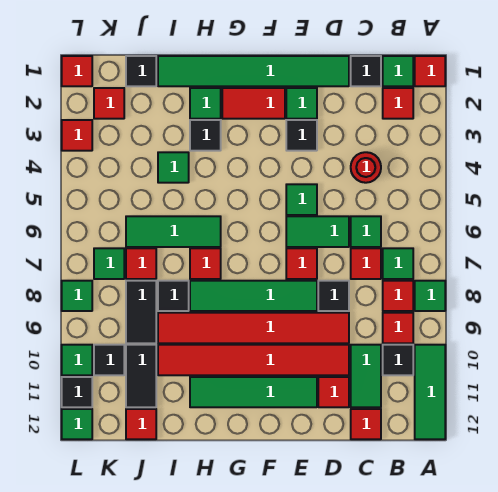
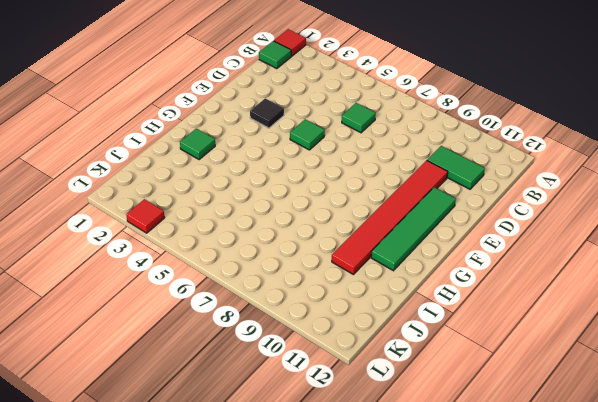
none -> green tile A8 level 1
none -> green tile A10:A12 level 1
none -> red tile B2 level 1
none -> green tile B7 level 1

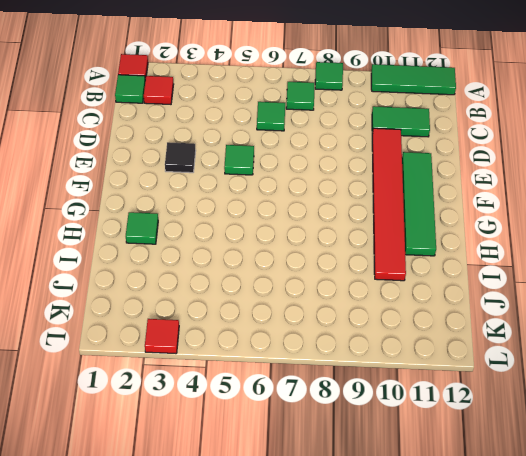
none -> red tile B8 level 1
none -> red tile B9 level 1
none -> black tile B10 level 1
none -> black tile C1 level 1

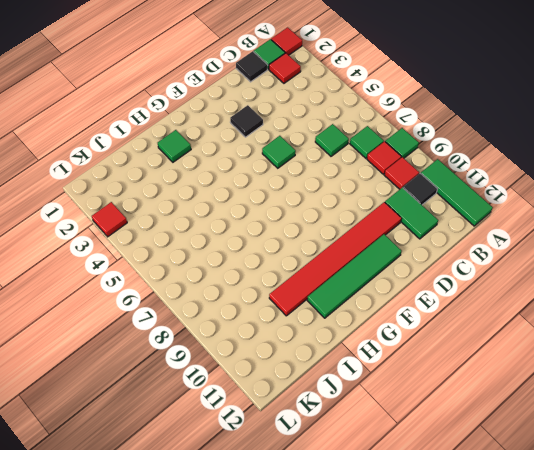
none -> red round brick C4 level 1
none -> red tile C7 level 1
none -> red tile C12 level 1
none -> green tile D1:I1 level 1

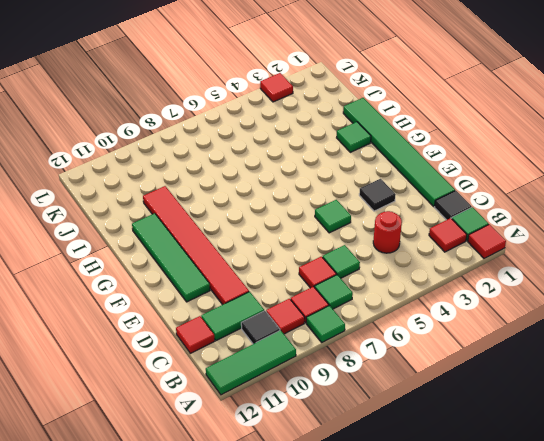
none -> green tile D6:E6 level 1
none -> black tile D8 level 1
none -> red tile D9:I9 level 1
none -> red tile D11 level 1

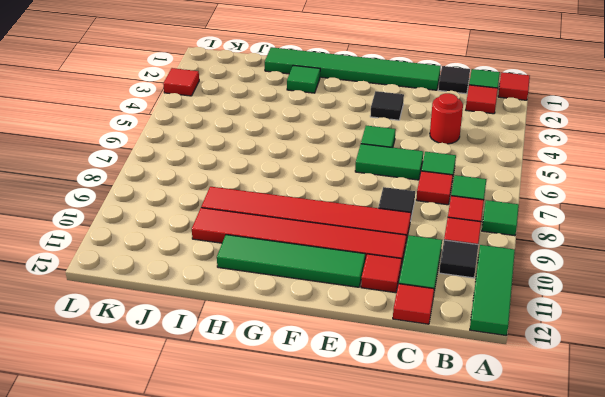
none -> green tile E2 level 1
none -> red tile E7 level 1
none -> green tile E8:H8 level 1
none -> red tile F2:G2 level 1

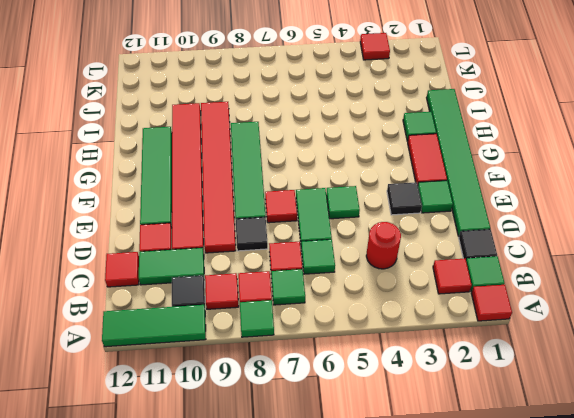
none -> black tile H3 level 1
none -> green tile H6:J6 level 1
none -> red tile H7 level 1
none -> green tile I4 level 1

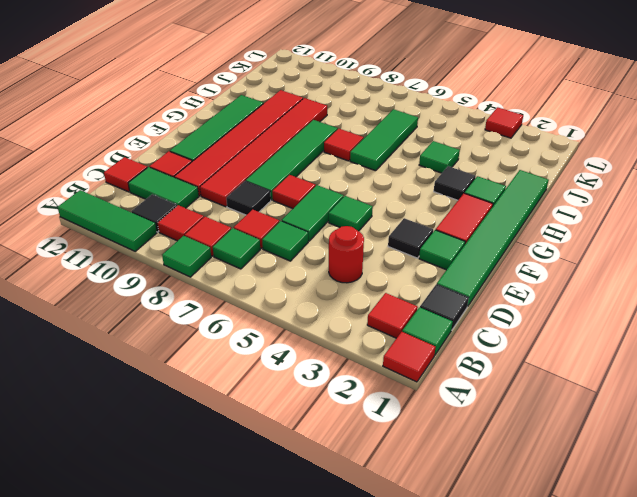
none -> black tile I8 level 1
none -> black tile J1 level 1
none -> red tile J7 level 1
none -> black tile J8:J9 level 1

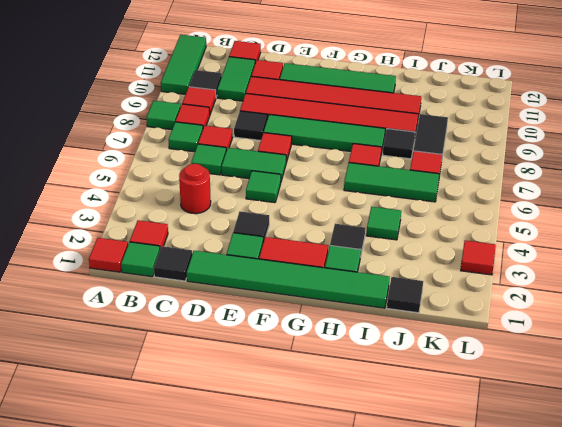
none -> black tile J10:J11 level 1
none -> red tile J12 level 1
none -> red tile K2 level 1
none -> green tile K7 level 1

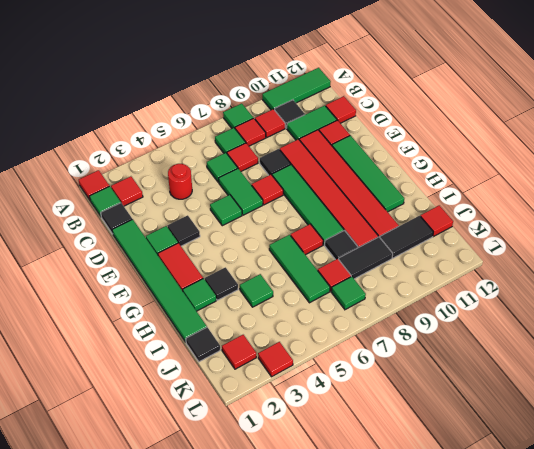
none -> black tile K10 level 1
none -> red tile L1 level 1
none -> green tile L8 level 1
none -> green tile L10 level 1

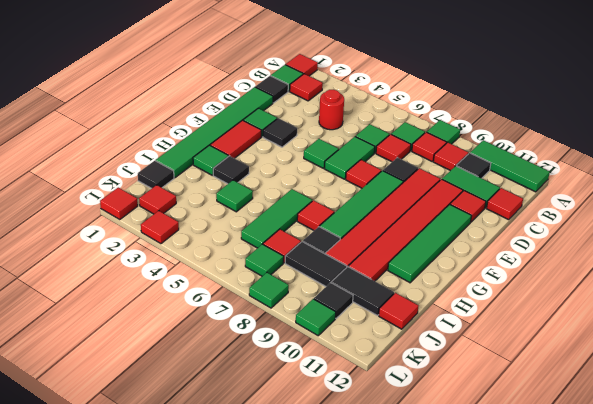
none -> black tile L11 level 1
none -> green tile L12 level 1

